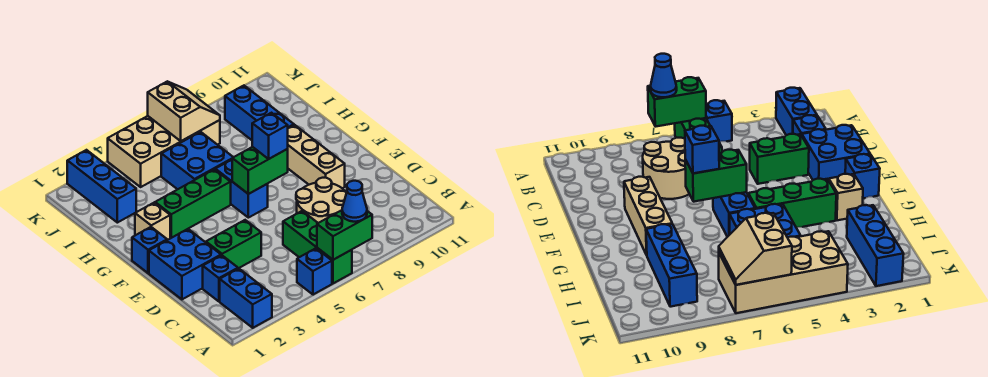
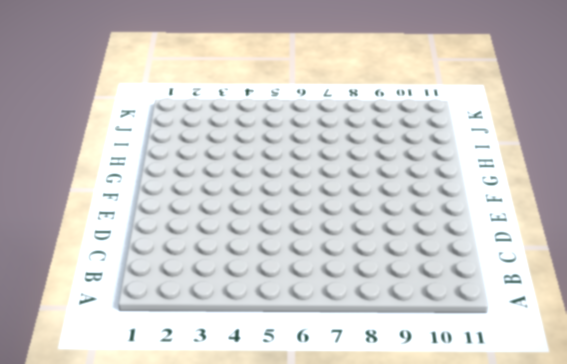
none -> blue brick A2:B2 level 1
none -> blue brick A5 level 1
none -> green brick A6:C6 level 1

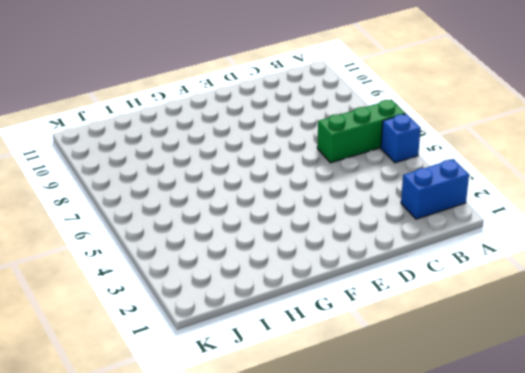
none -> blue brick C2 level 1
none -> tan round brick C7:D8 level 1
none -> blue brick D1:E2 level 1

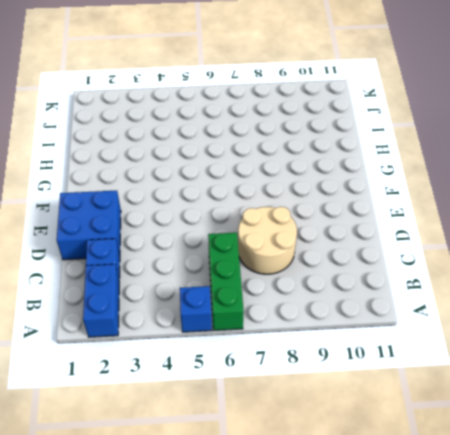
none -> green brick D3:D4 level 1
none -> tan brick E9:G9 level 1
none -> blue brick F1 level 1

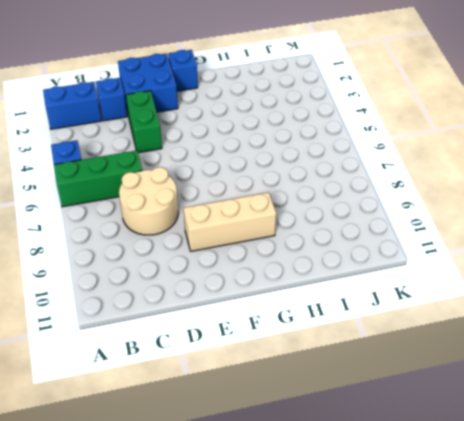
none -> blue brick F6:G6 level 1
none -> tan brick G2 level 1
none -> green brick G3:G5 level 1

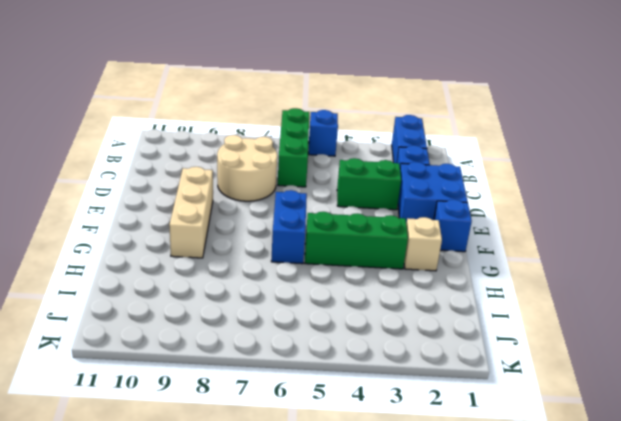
none -> blue brick H5:I6 level 1
none -> blue brick H9:J9 level 1
none -> blue brick I2:K2 level 1

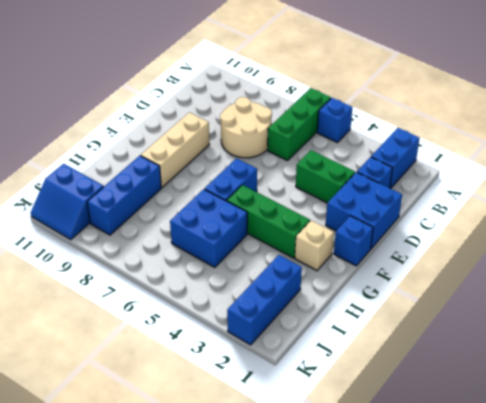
blue slope J10:K11 level 1 top J -> none
none -> tan brick J4:K7 level 1
none -> green brick A6:A7 level 2
none -> green brick F6:F7 level 2

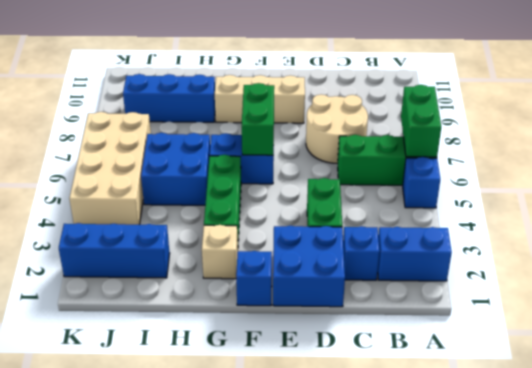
none -> tan slope J6:K7 level 2 top 6
none -> blue cone A7 level 3
none -> blue brick F7 level 3

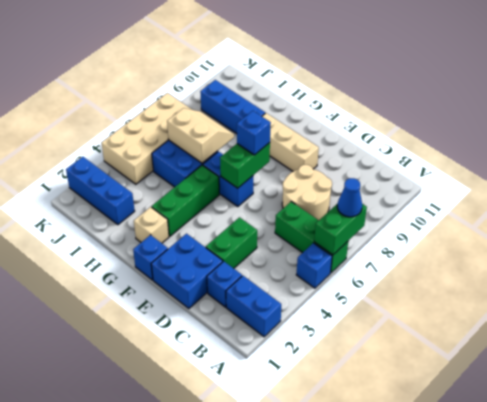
tan slope H6:I7 level 2 top 6 -> tan slope J6:K7 level 2 top 6

